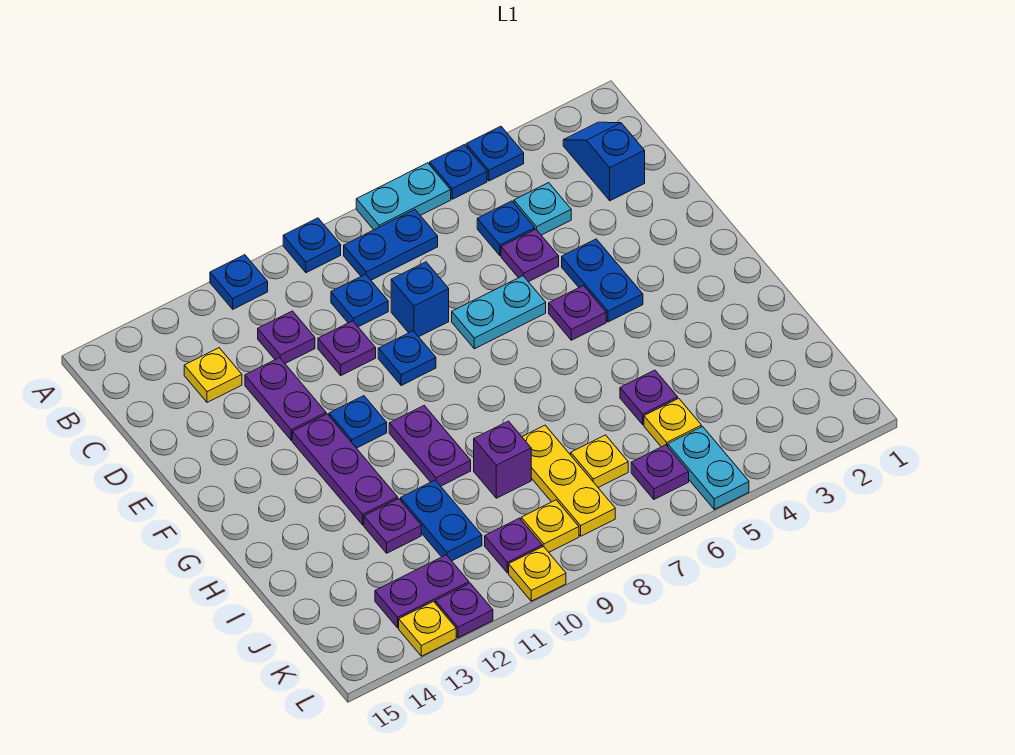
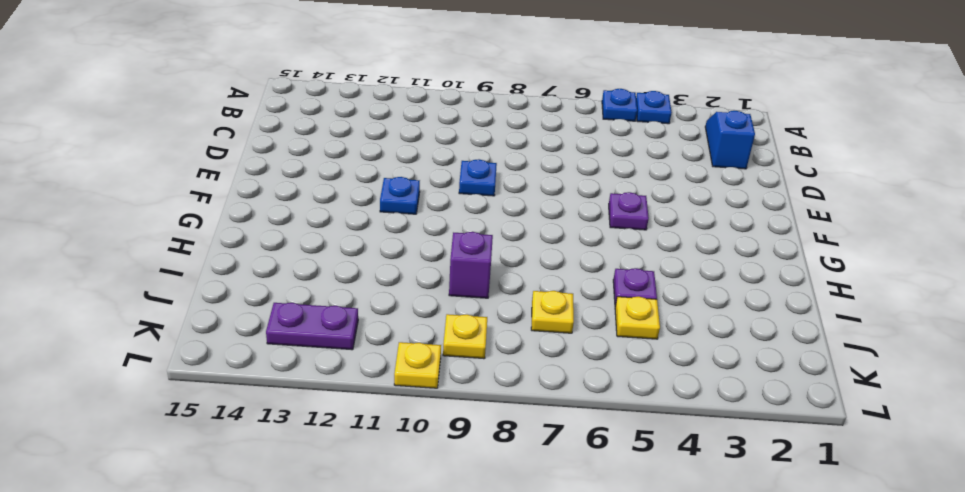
none -> cyan plate A6:A7 level 1
none -> blue plate A9 level 1
none -> blue plate A11 level 1
none -> blue plate B7:B8 level 1

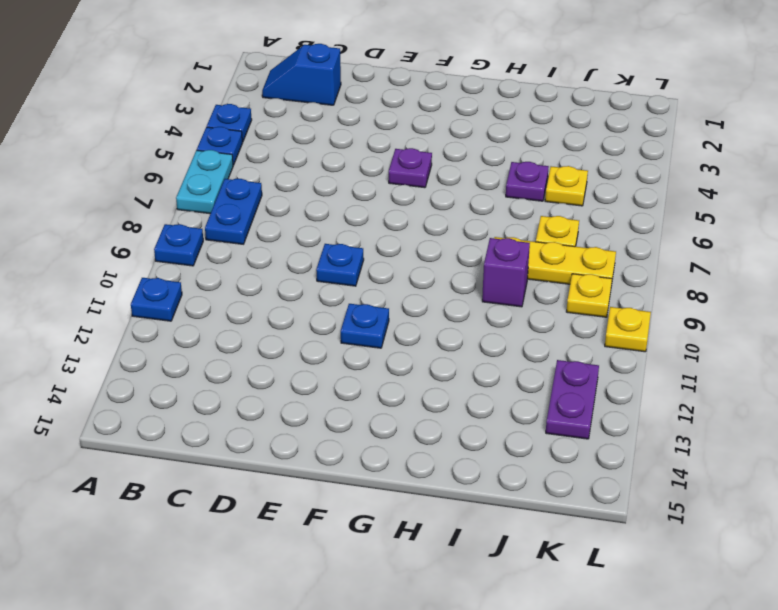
none -> cyan plate C4 level 1
none -> blue plate C5 level 1
none -> blue plate C9 level 1
none -> purple plate C11 level 1

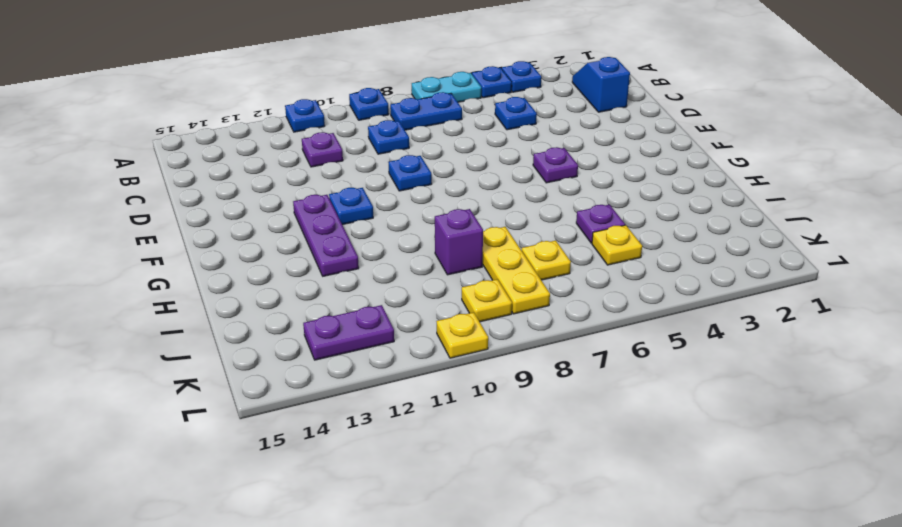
none -> cyan plate C4 level 1
none -> yellow plate C13 level 1
none -> purple plate D5 level 1
none -> blue brick D8 level 1

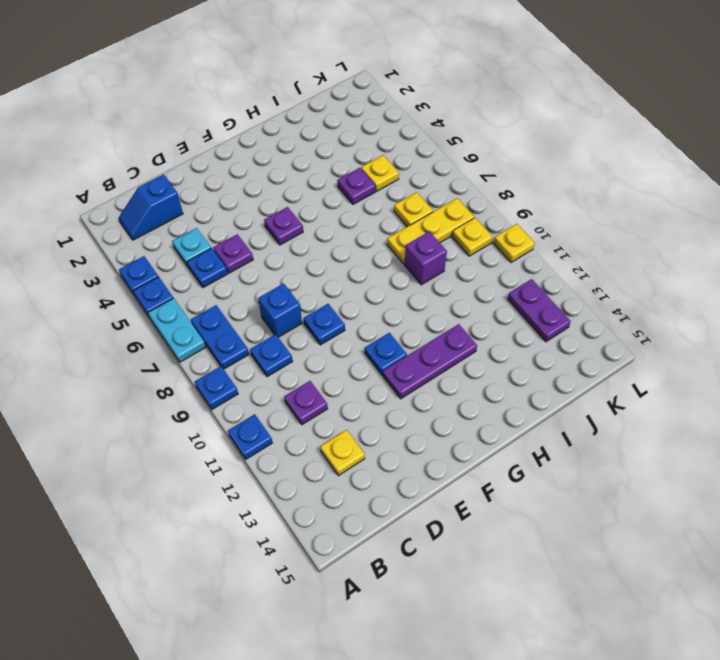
none -> purple plate D10 level 1
none -> purple plate D12:E12 level 1
none -> blue plate E4:F4 level 1
none -> cyan plate E6:E7 level 1

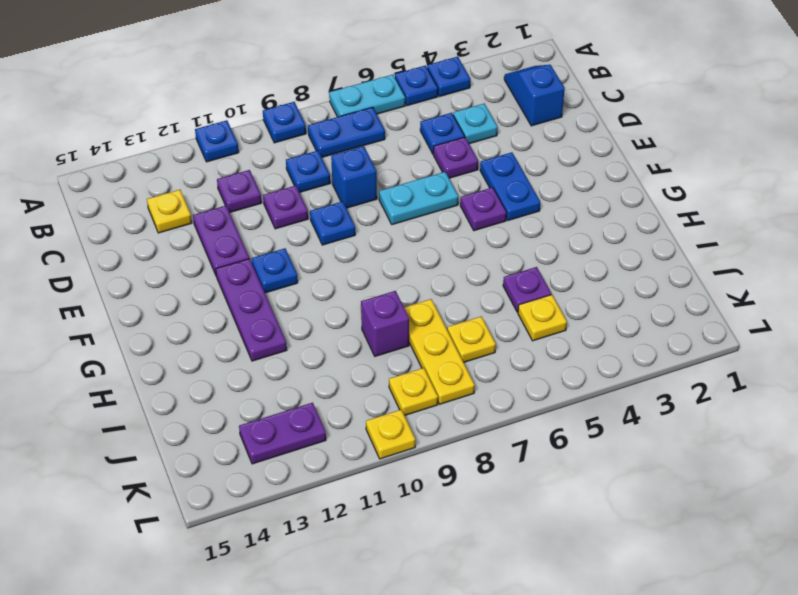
none -> purple plate G10:H10 level 1
none -> blue plate I11:J11 level 1
none -> purple plate I12 level 1
none -> cyan plate K5:L5 level 1

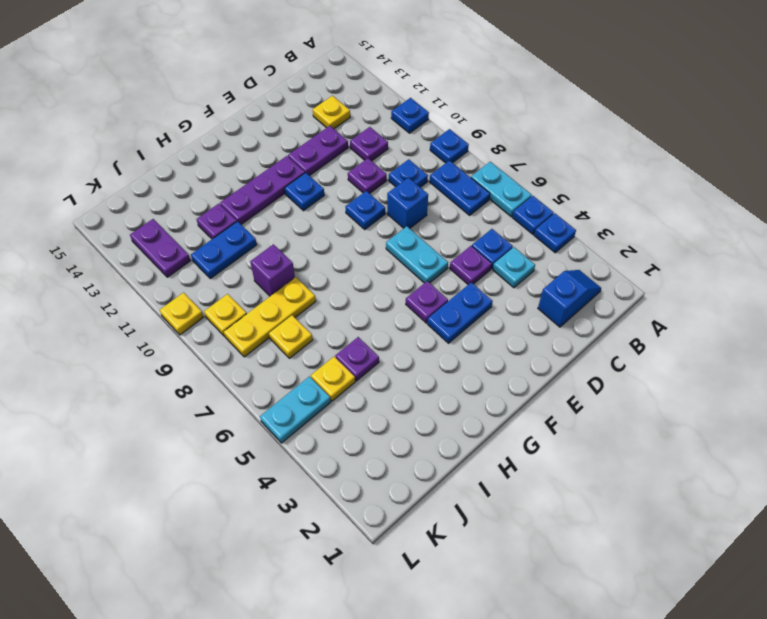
none -> purple plate G10:H10 level 1
none -> purple plate K6 level 1
none -> purple plate K10 level 1
none -> purple plate L12 level 1

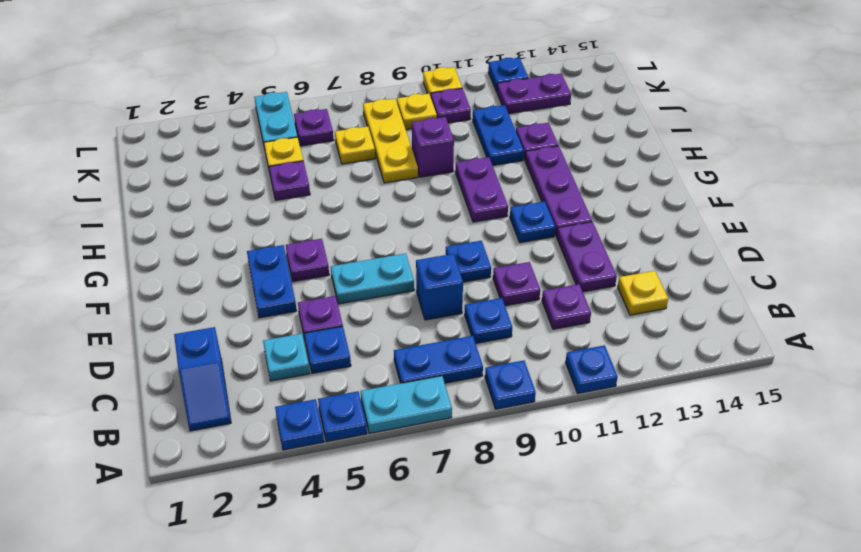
blue plate L12 level 1 -> purple plate L12 level 1
none -> yellow plate L13 level 1

